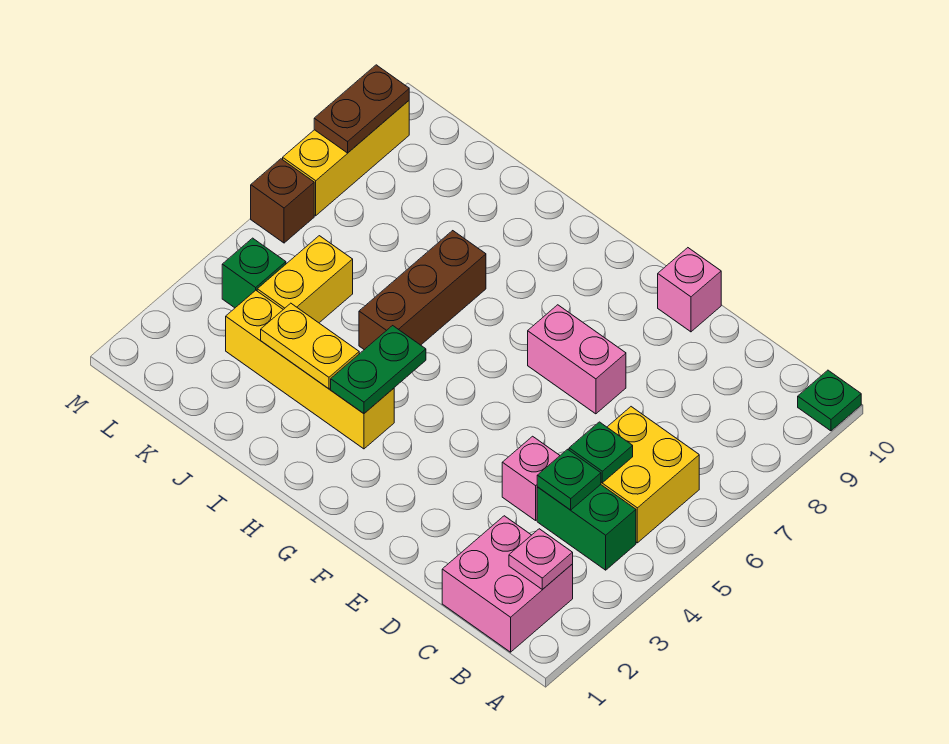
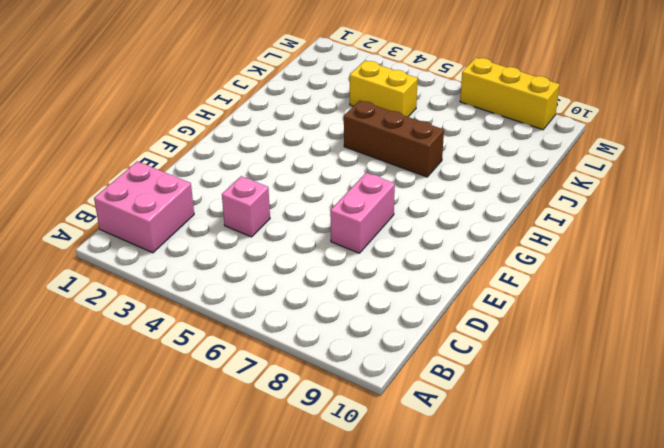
none -> green plate A10 level 1
none -> green brick B4:C4 level 1
none -> yellow brick B5:C6 level 1

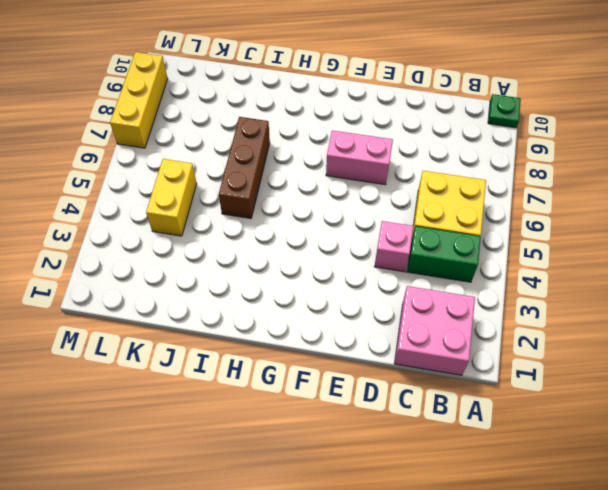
none -> pink brick E10 level 1
none -> yellow brick H3:K3 level 1
none -> green brick L4 level 1

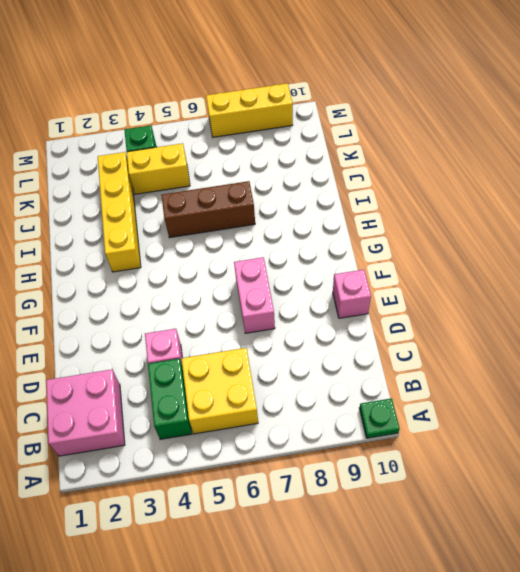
none -> brown brick M6 level 1
none -> pink plate B2 level 2
none -> green plate C4 level 2

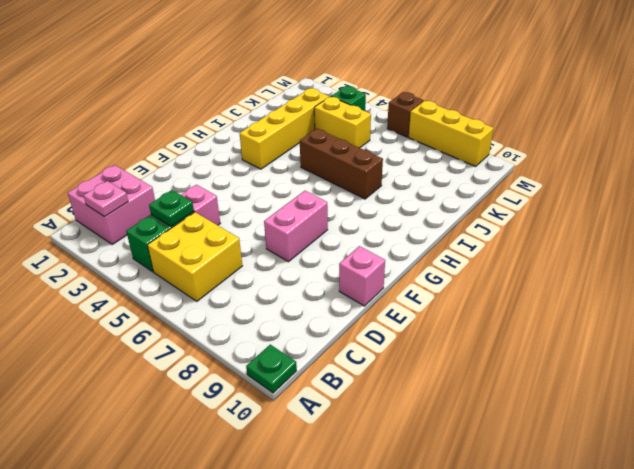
none -> green plate C5 level 2
none -> green plate H3:H4 level 2
none -> yellow plate I3:J3 level 2

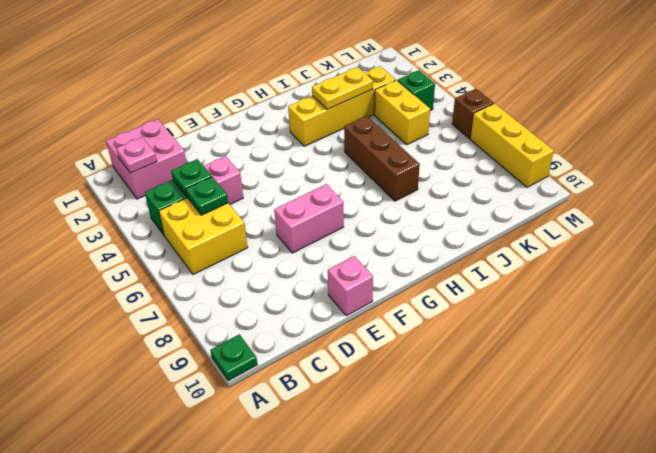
none -> green plate H3:H4 level 2
none -> brown plate M8:M9 level 2

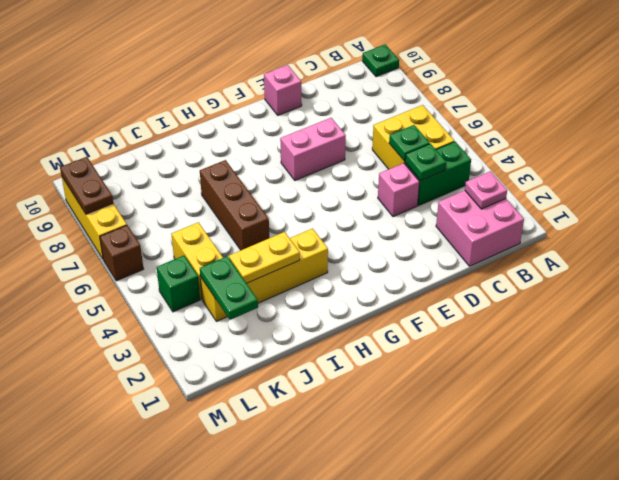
green plate K2:K3 level 2 -> green plate H3:H4 level 2

